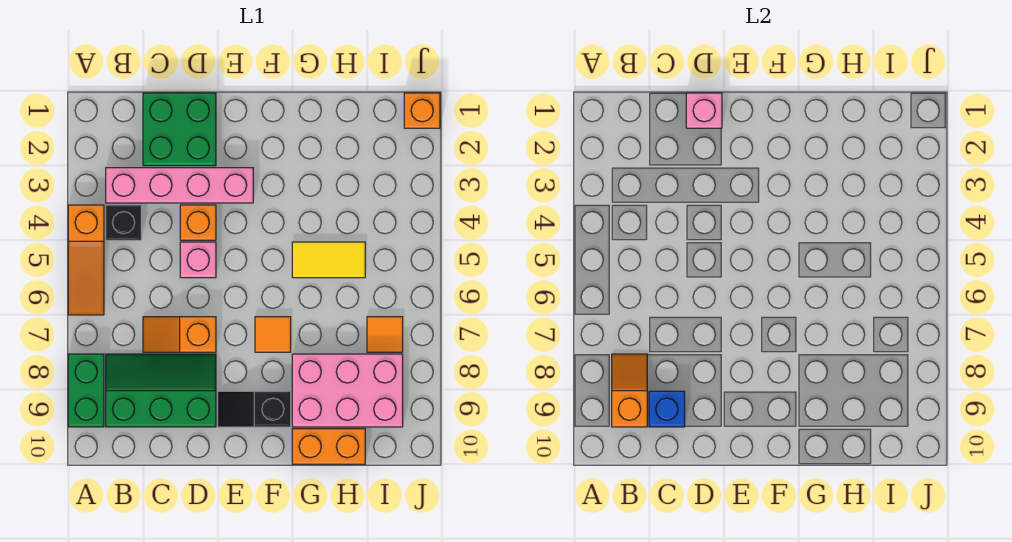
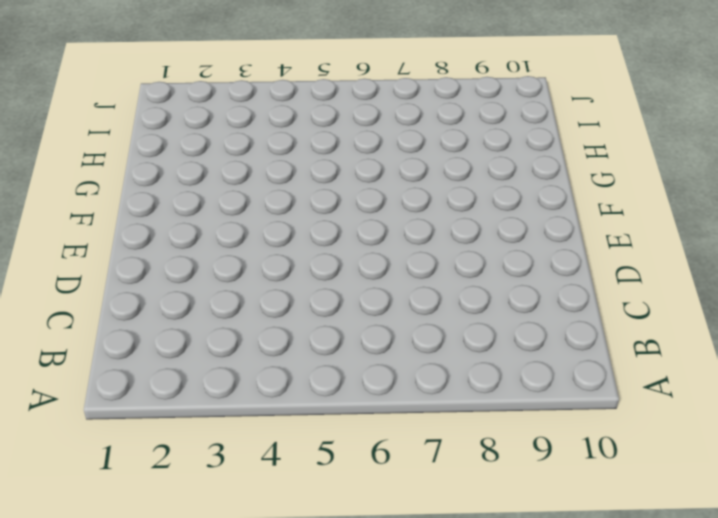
none -> orange slope A4:A6 level 1 top 4
none -> green brick A8:A9 level 1
none -> pink brick B3:E3 level 1

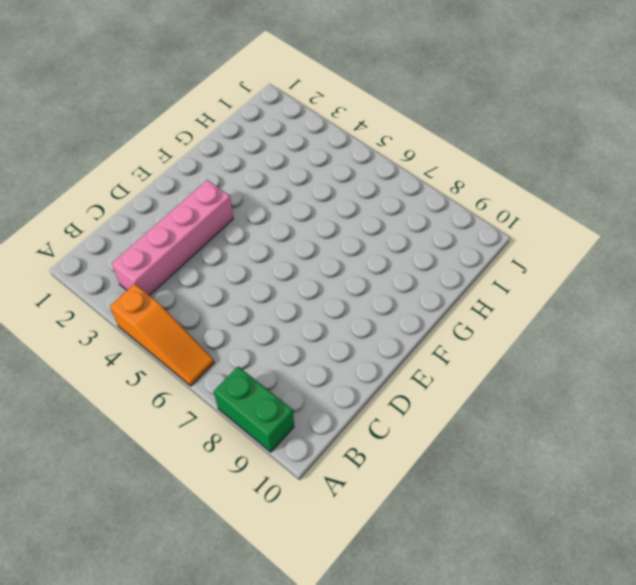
none -> black brick B4 level 1
none -> green slope B8:D9 level 1 top 9
none -> green brick C1:D2 level 1

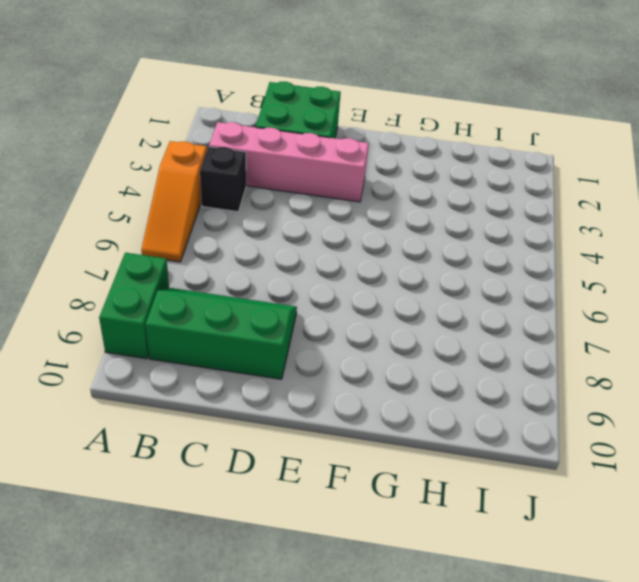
none -> orange slope C7:D7 level 1 top D
none -> orange brick D4 level 1
none -> pink brick D5 level 1

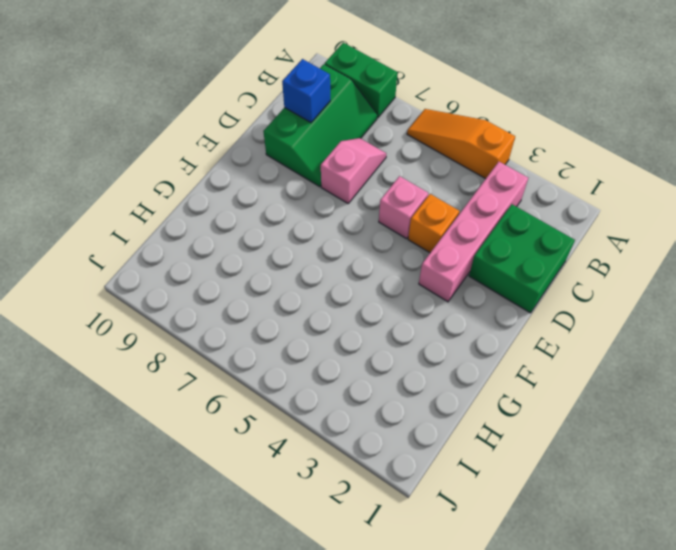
pink slope C7:D7 level 1 top D -> orange slope C7:D7 level 1 top D
none -> black brick B4 level 1
none -> black slope E9:F9 level 1 top F
none -> orange tile F7 level 1

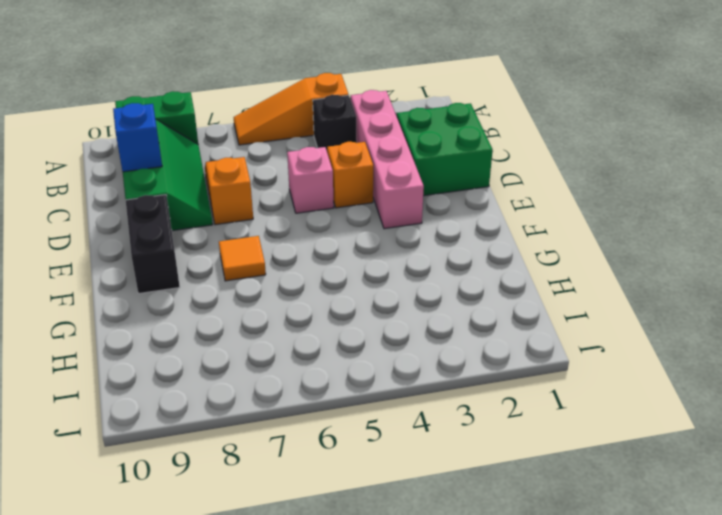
black brick E9:F9 level 1 -> black slope E9:F9 level 1 top F
none -> yellow tile G5:H5 level 1
none -> pink brick G8:I9 level 1
none -> orange brick G10:H10 level 1

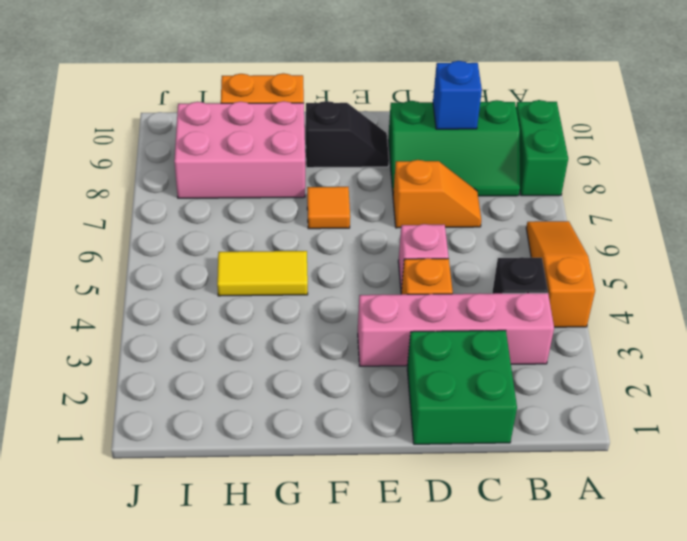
none -> orange tile I7 level 1
none -> orange brick J1 level 1
none -> orange slope B8:B9 level 2 top 9

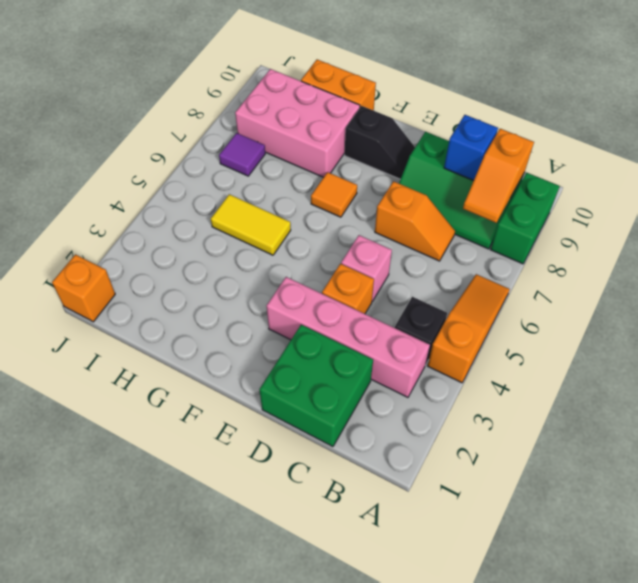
purple tile I7 level 1 -> orange tile I7 level 1
none -> pink brick D1 level 2

